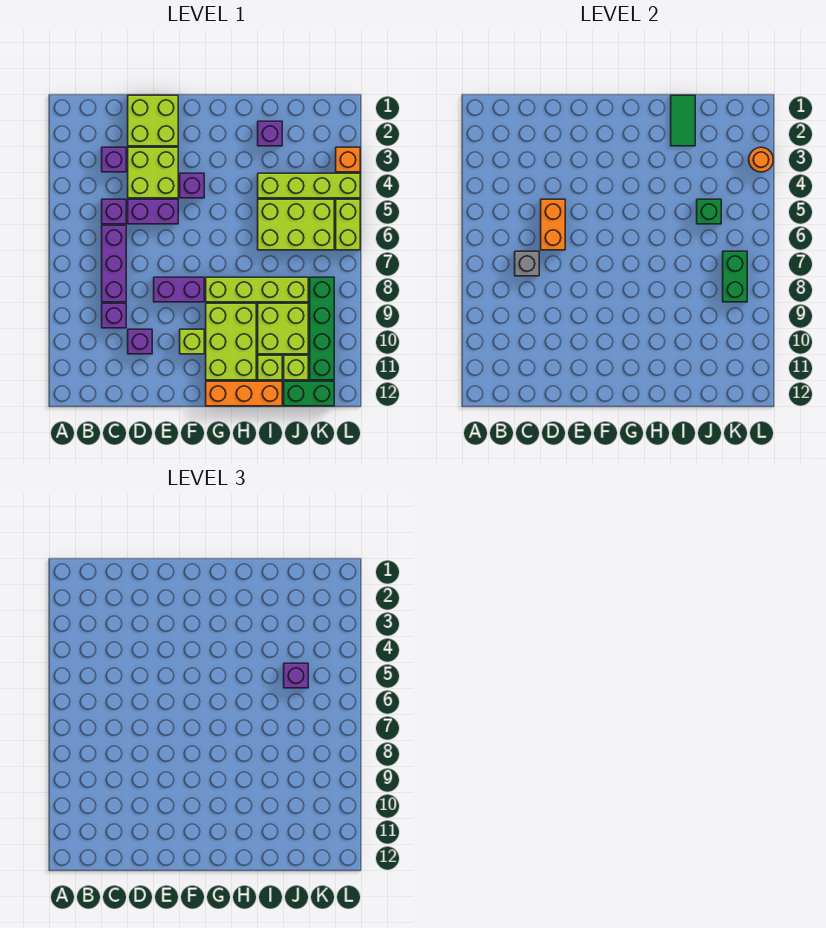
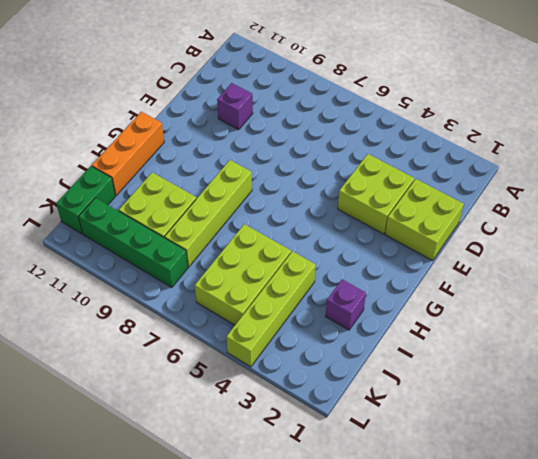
none -> purple brick C3 level 1
none -> purple brick C5 level 1
none -> purple brick C6:C8 level 1
none -> purple brick C9 level 1

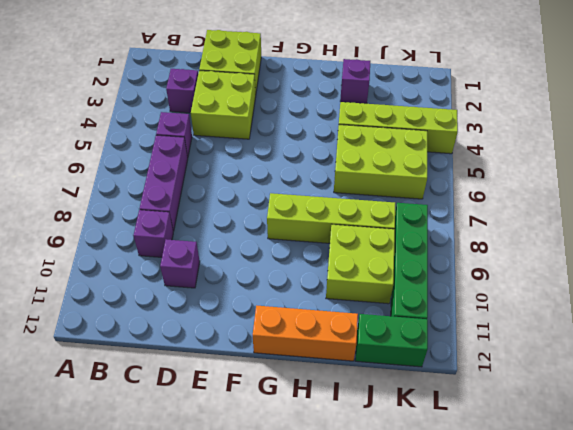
none -> purple brick D5:E5 level 1
none -> purple brick E8:F8 level 1
none -> purple brick F4 level 1
none -> lime brick F10 level 1

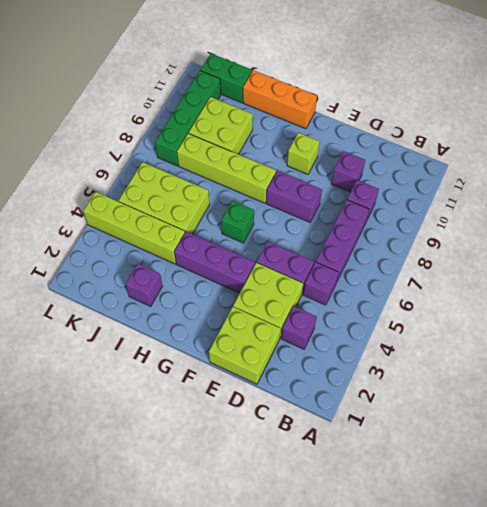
purple brick F4:H4 level 1 -> purple brick F4 level 1
green brick G6 level 1 -> green brick J5 level 2
none -> lime brick G9:H11 level 1
none -> lime brick I11 level 1
none -> lime brick J11 level 1
none -> orange brick L3 level 1

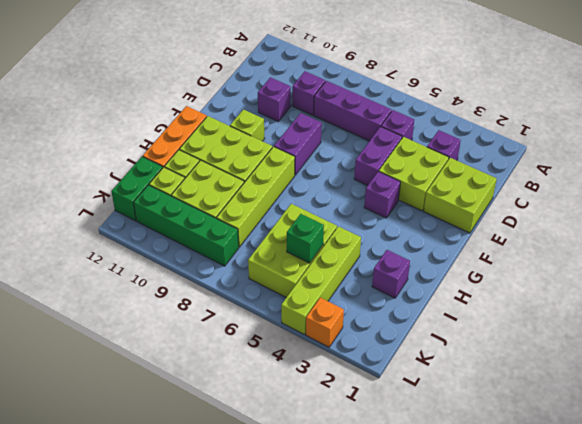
none -> lime brick L5:L6 level 1
none -> grey brick C7 level 2
none -> orange brick D5:D6 level 2
none -> green tile I1:I2 level 2

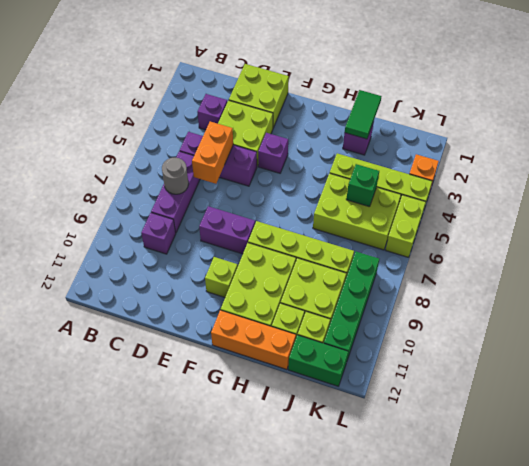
grey round brick C7 level 2 -> grey brick C7 level 2
none -> purple brick D10 level 1
none -> green brick K7:K8 level 2
none -> orange round brick L3 level 2
none -> purple brick J5 level 3

